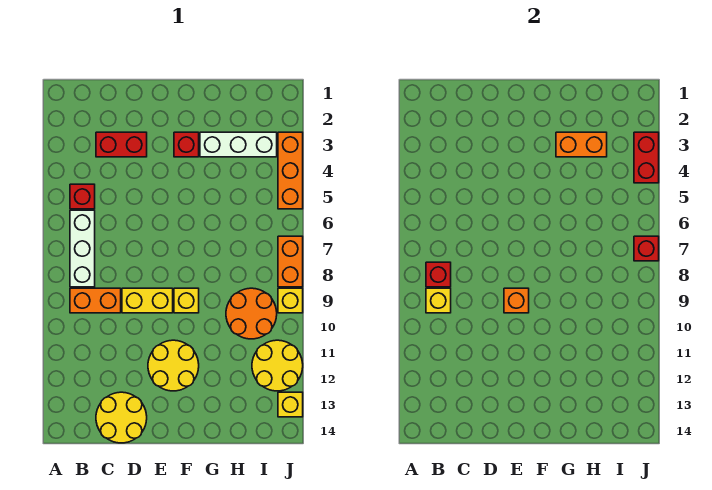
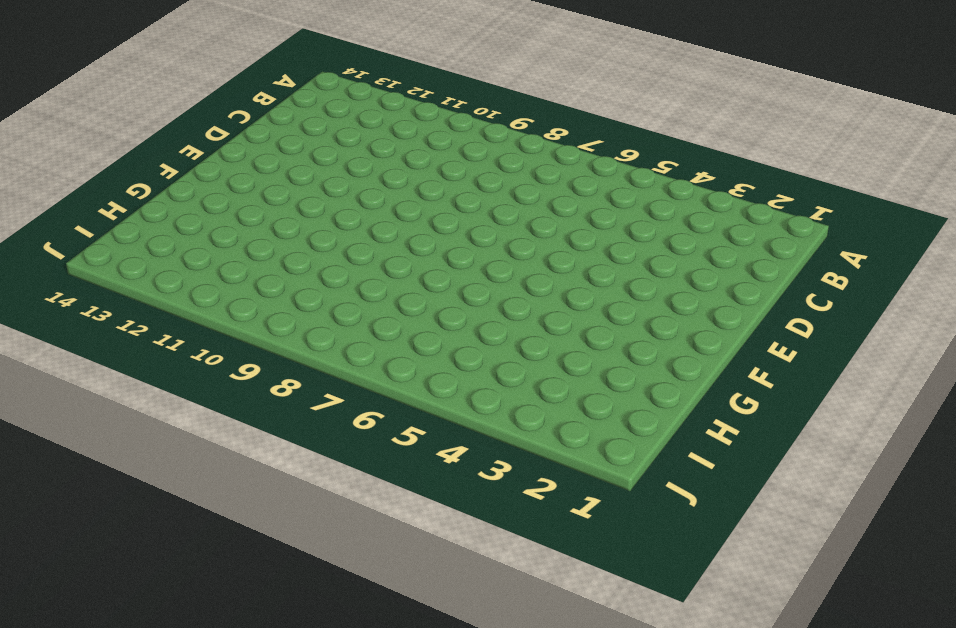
none -> red brick B5 level 1
none -> white brick B6:B8 level 1
none -> orange brick B9:C9 level 1

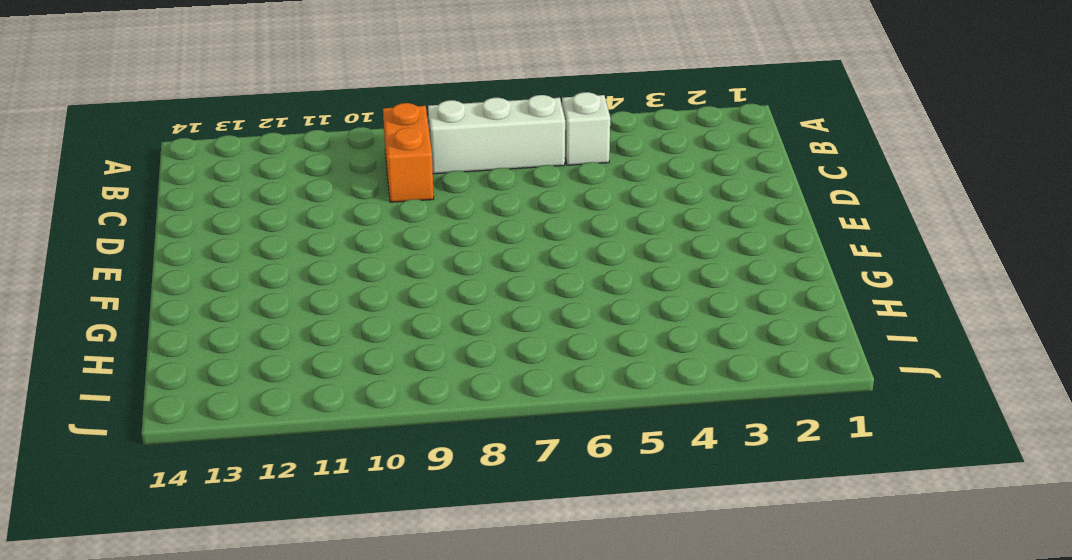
white brick B5 level 1 -> red brick B5 level 1
none -> red brick C3:D3 level 1
none -> yellow round brick C13:D14 level 1
none -> yellow brick D9:E9 level 1

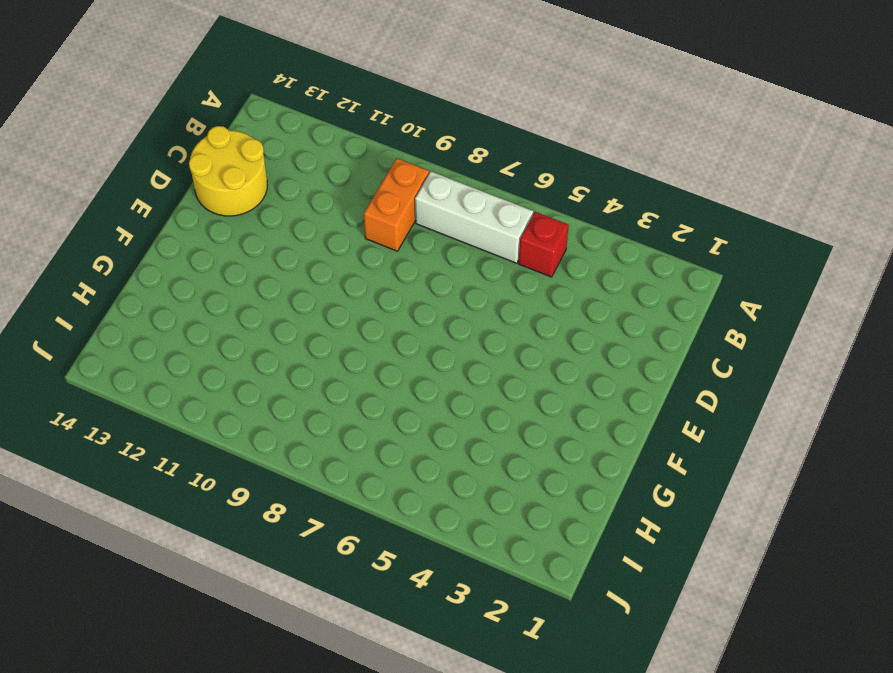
none -> red brick C3:D3 level 1
none -> yellow brick D9:E9 level 1
none -> yellow round brick E11:F12 level 1

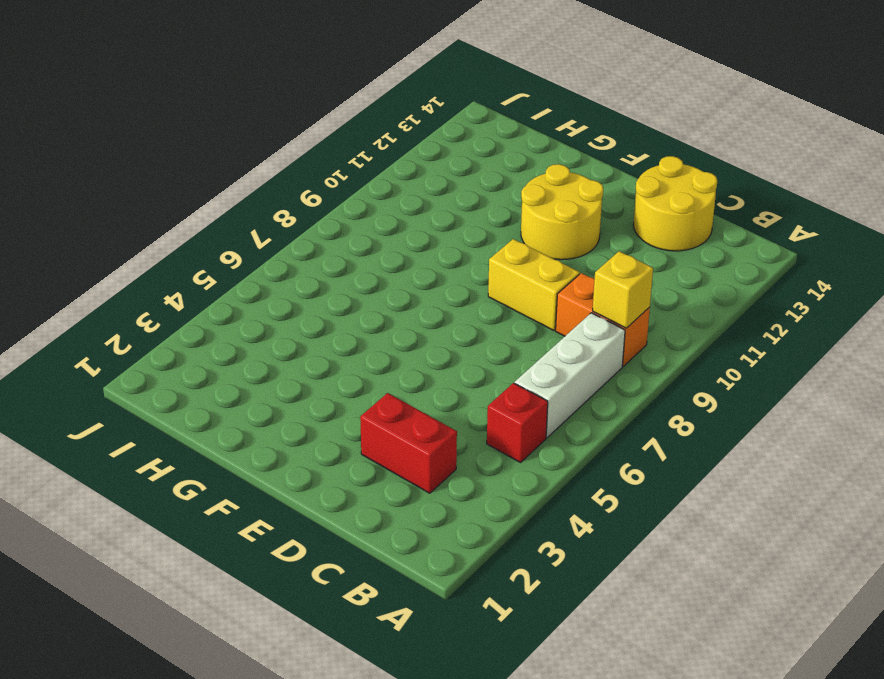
none -> red brick F3 level 1
none -> yellow brick F9 level 1
none -> white brick G3:I3 level 1

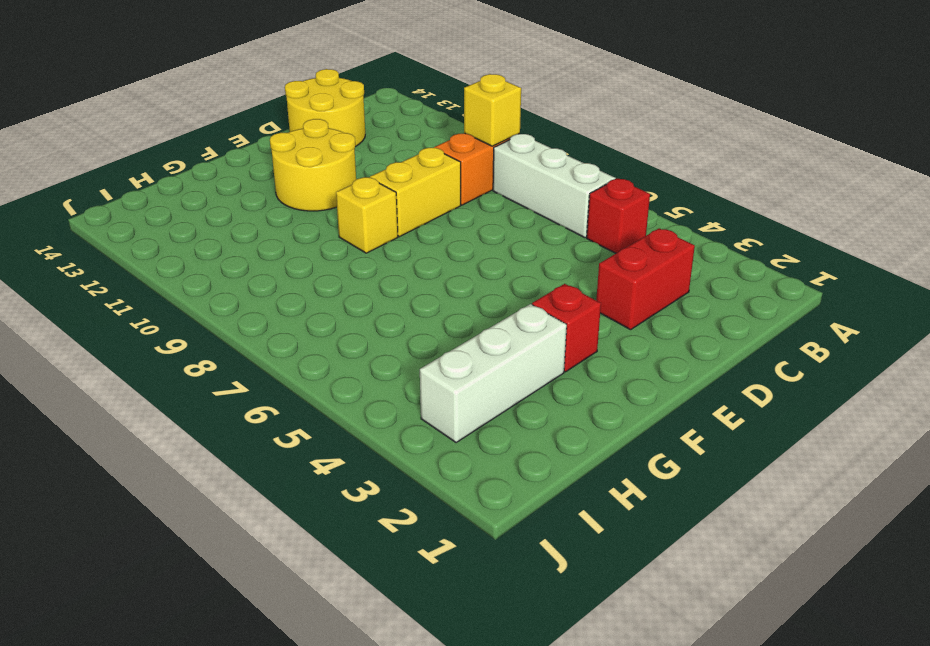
none -> orange round brick H9:I10 level 1
none -> yellow round brick I11:J12 level 1
none -> orange brick J3:J5 level 1

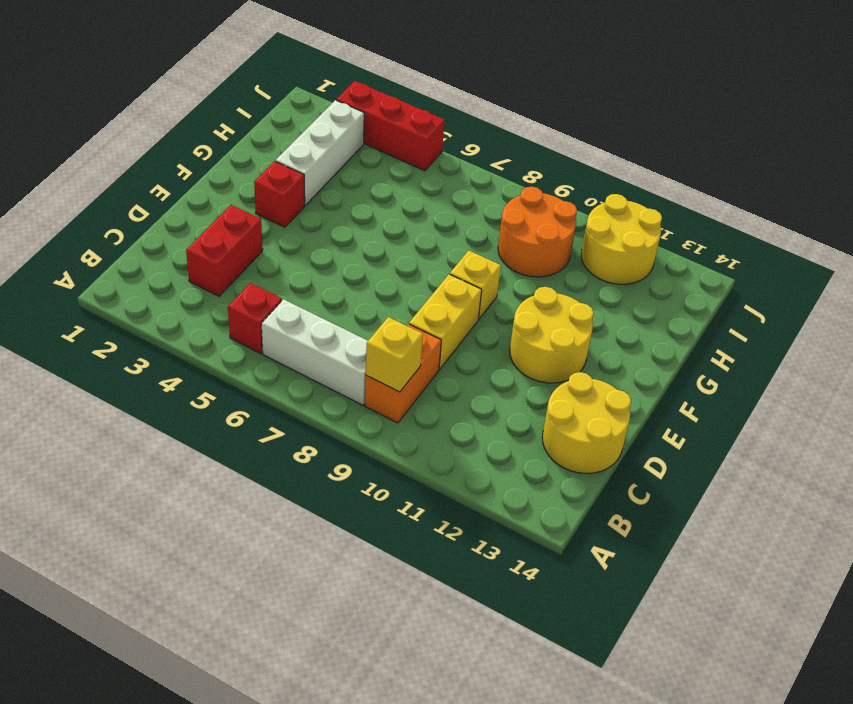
red brick J3:J5 level 1 -> orange brick J3:J5 level 1
none -> orange brick J7:J8 level 1
none -> yellow brick J9 level 1
none -> yellow brick J13 level 1

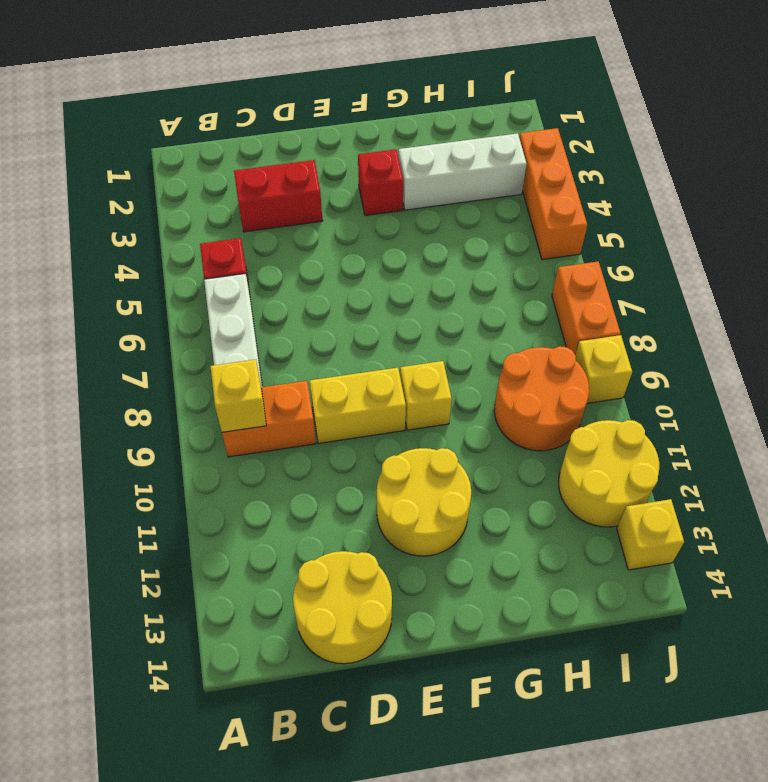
none -> red brick B8 level 2
none -> orange brick E9 level 2
none -> orange brick G3:H3 level 2

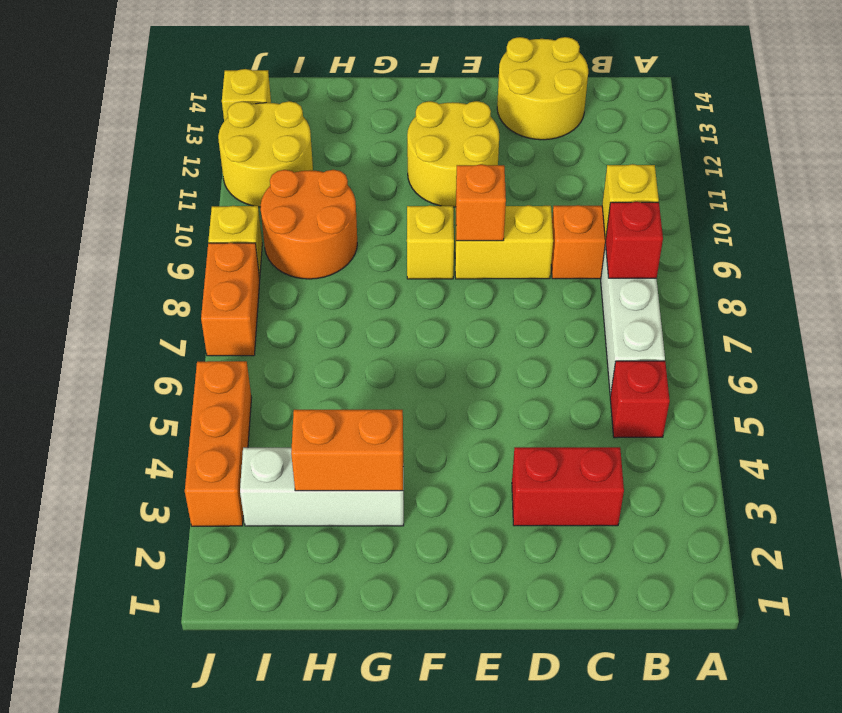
none -> red brick F3 level 1
none -> red brick J3:J4 level 2
none -> red brick J7 level 2

